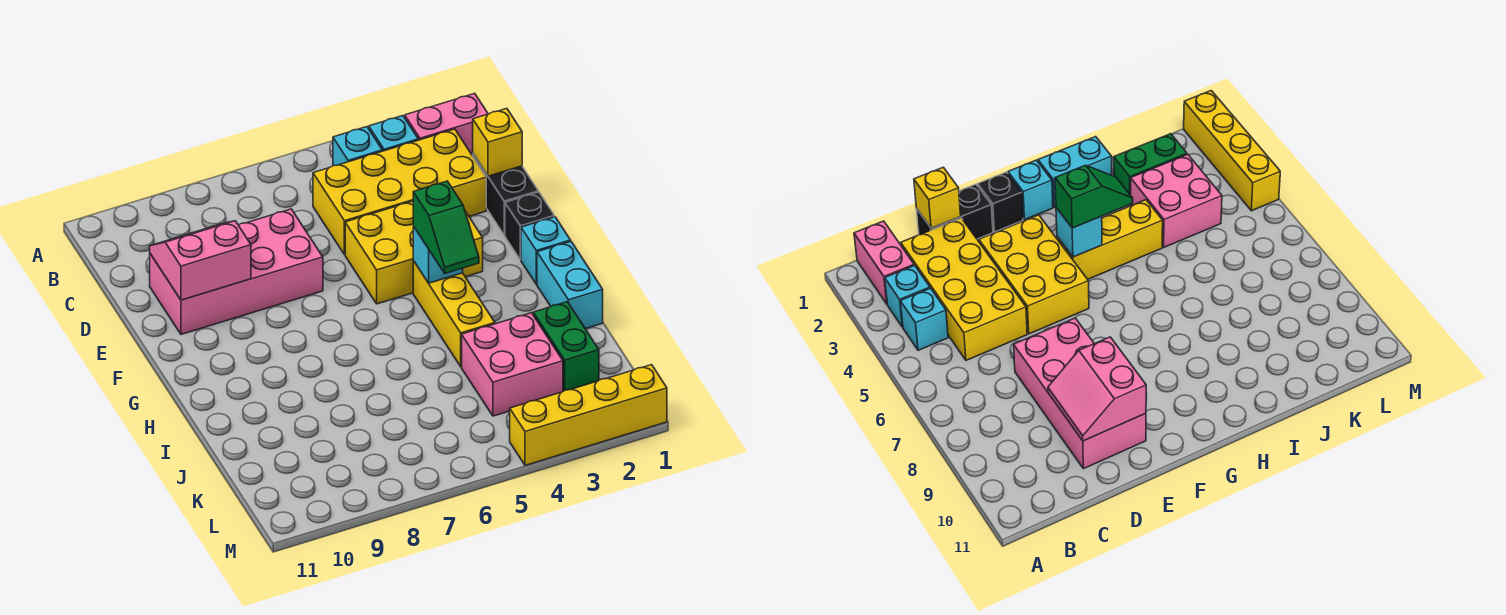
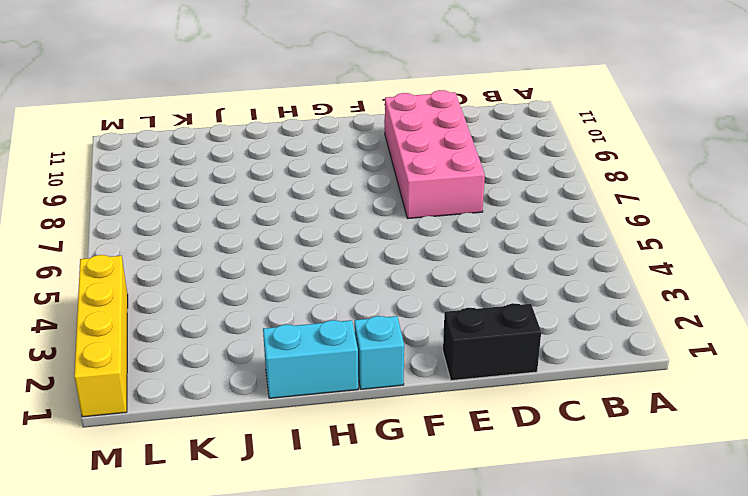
none -> pink brick B1:B2 level 1
none -> cyan brick B3 level 1
none -> cyan brick B4 level 1

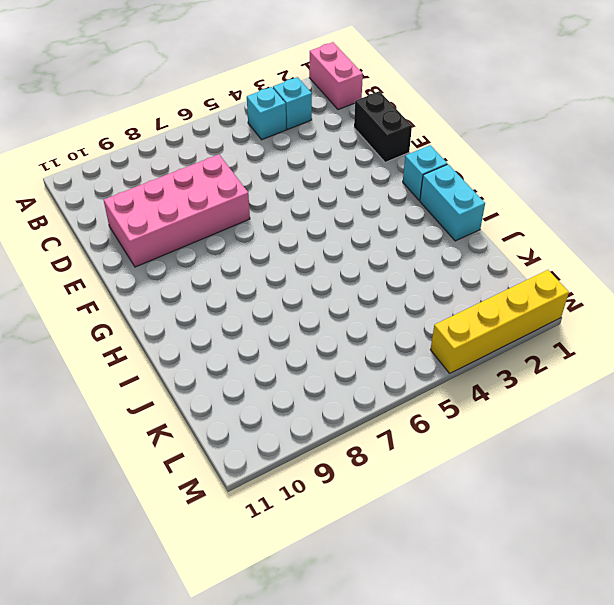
pink brick A1:B1 level 1 -> pink brick B1:B2 level 1
none -> yellow brick C2:D5 level 1
none -> yellow brick E3:F5 level 1
none -> black brick F1 level 1

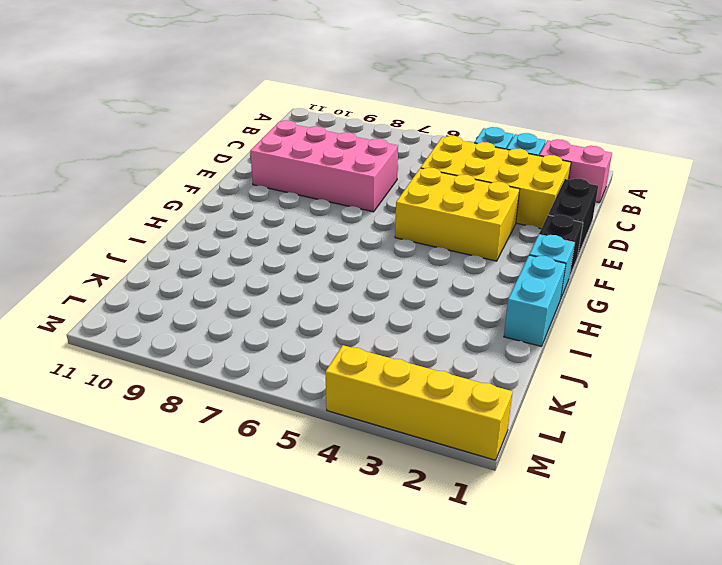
none -> yellow brick G4:I4 level 1
none -> green brick J2:K2 level 1
none -> pink brick J3:K4 level 1

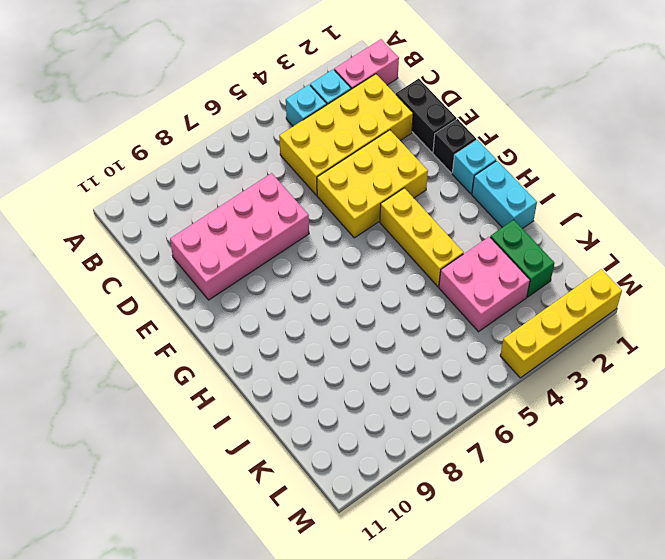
none -> yellow brick D1 level 2
none -> pink slope D9:E10 level 2 top E
none -> cyan brick G4 level 2

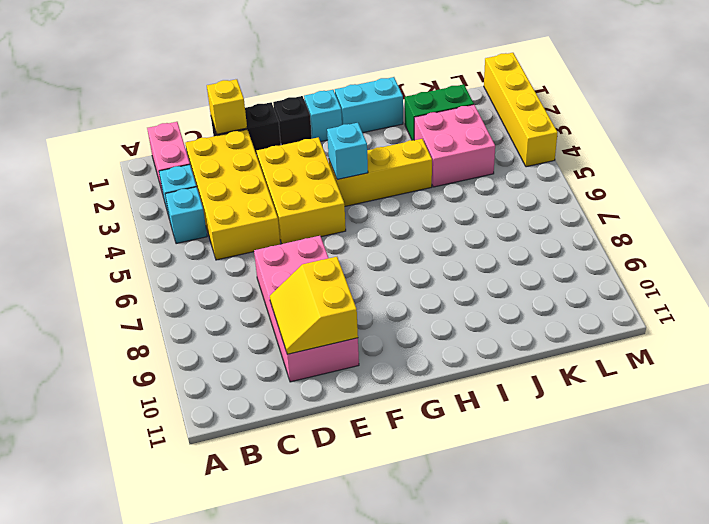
yellow slope D9:E10 level 2 top E -> pink slope D9:E10 level 2 top E
none -> green slope G4:H4 level 3 top G

